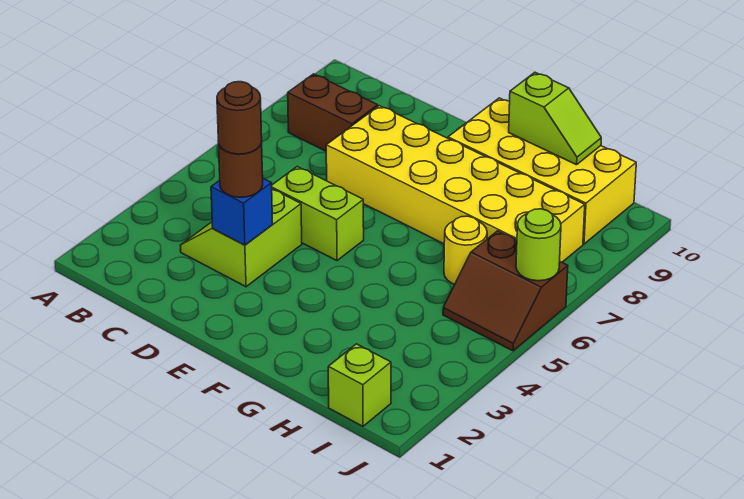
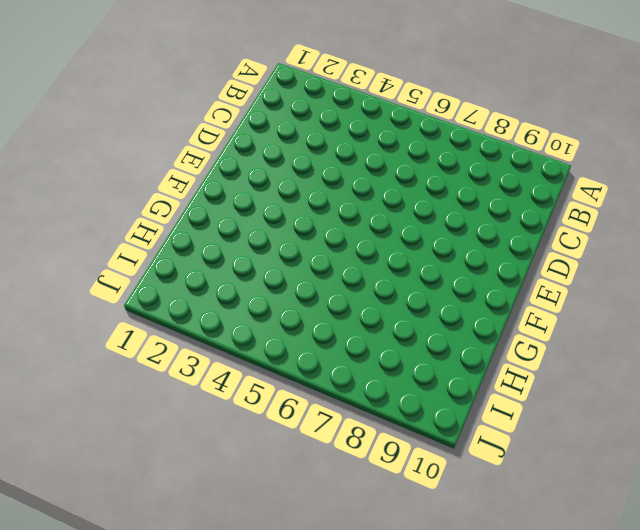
none -> brown brick B8:C8 level 1
none -> lime slope C3:D4 level 1 top D
none -> lime brick D5:E5 level 1

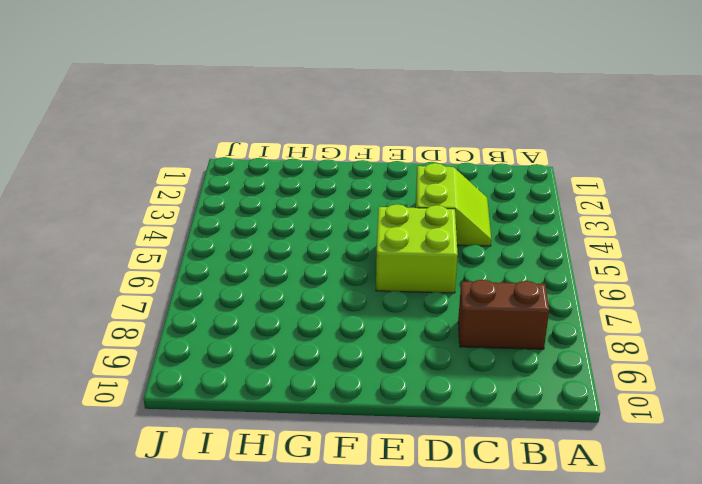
lime brick D5:E6 level 1 -> lime brick D5:E5 level 1
none -> yellow brick D7:I8 level 1
none -> yellow brick F9:I10 level 1
none -> yellow round brick H6 level 1

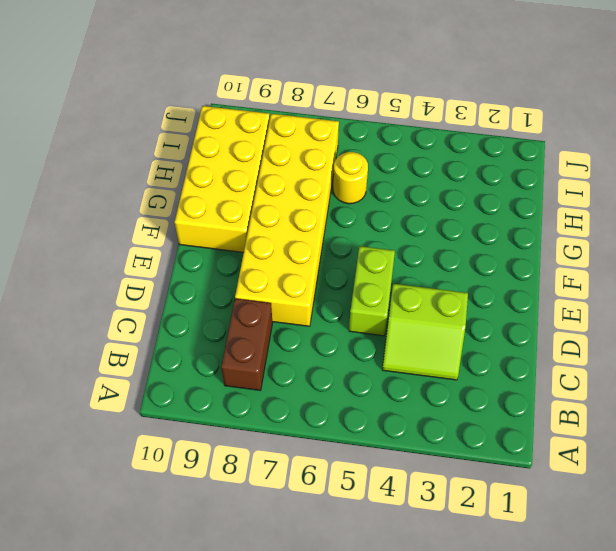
none -> lime brick I1 level 1
none -> brown slope I5:J6 level 1 top 6
none -> blue brick D3 level 2

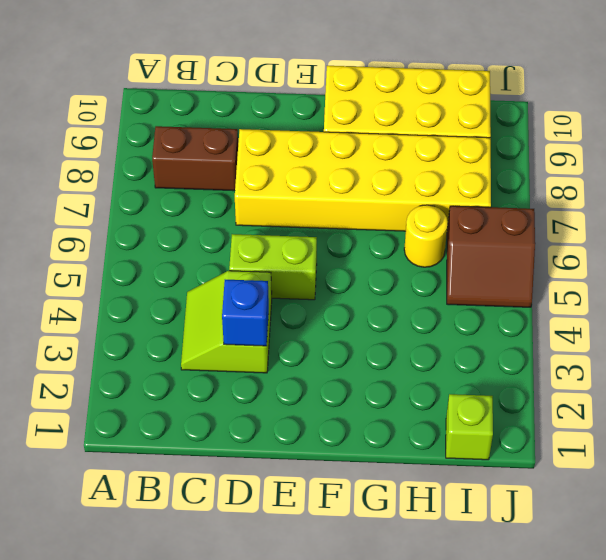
none -> lime slope G10:H10 level 2 top G
none -> lime round brick J6 level 2
none -> brown round brick D3 level 3

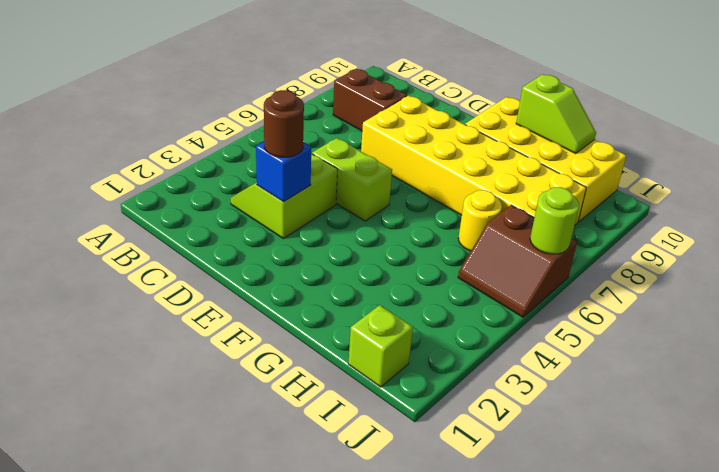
none -> brown round brick D3 level 4

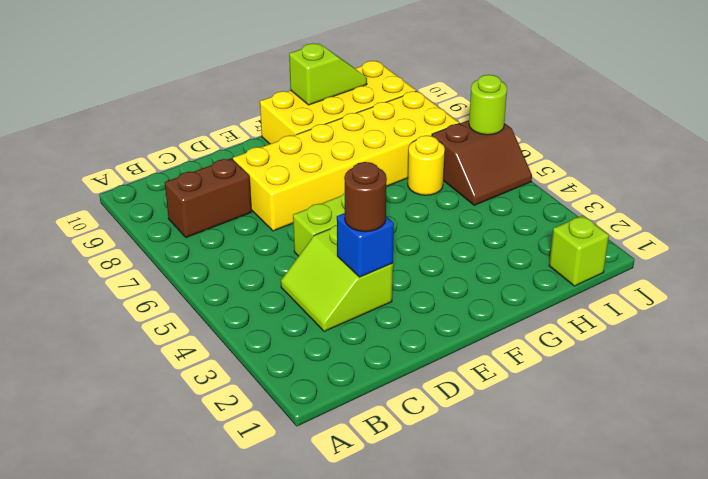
none -> brown round brick D3 level 4

